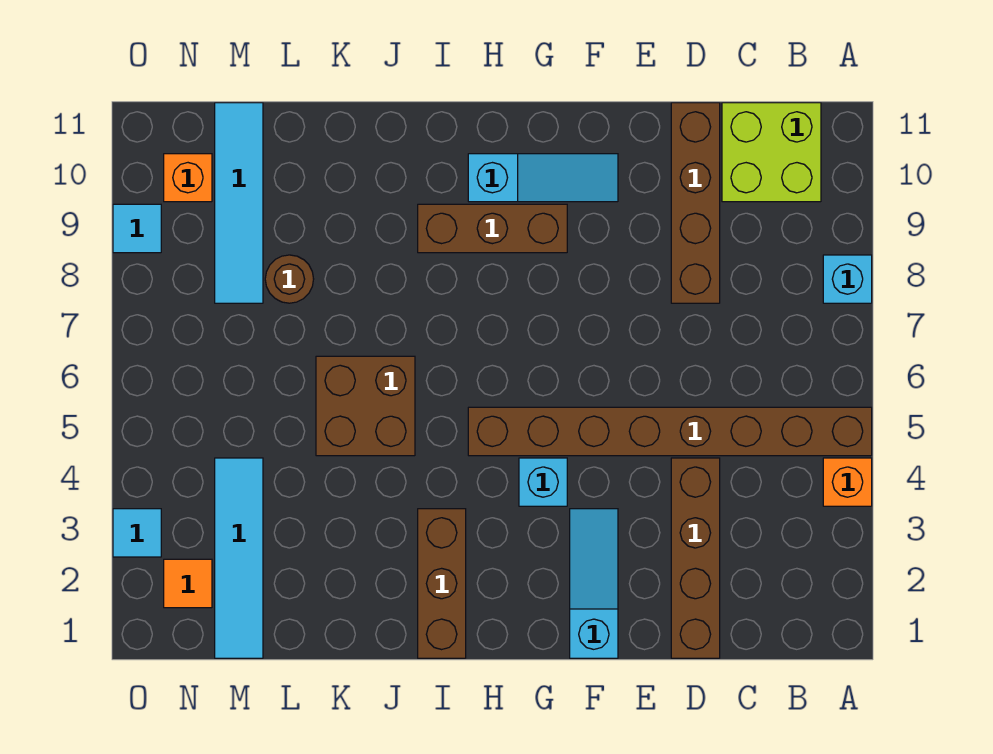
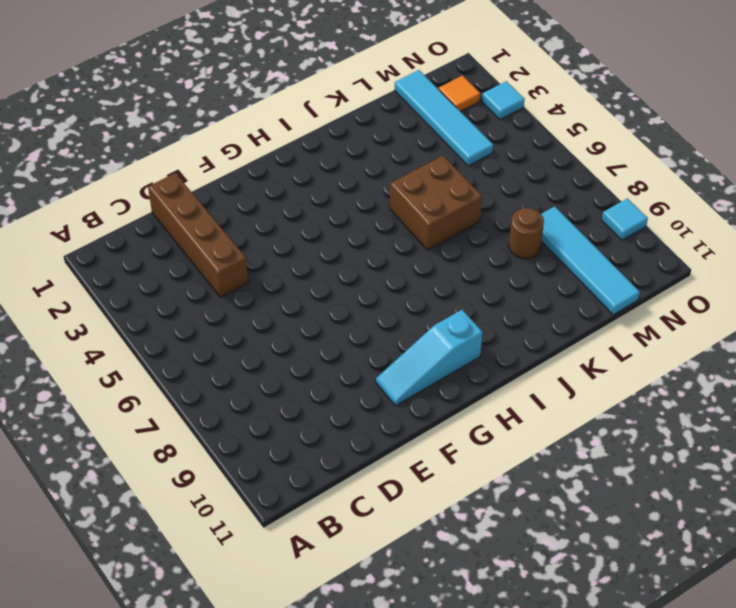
none -> orange brick A4 level 1
none -> brown brick A5:H5 level 1
none -> cyan brick A8 level 1

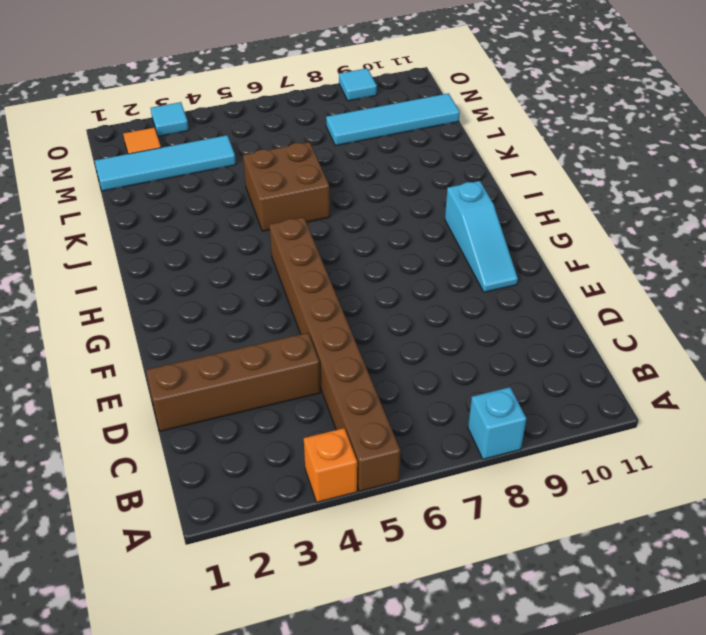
none -> lime brick B10:C11 level 1
none -> brown brick D8:D11 level 1
none -> cyan slope F1:F3 level 1 top 1

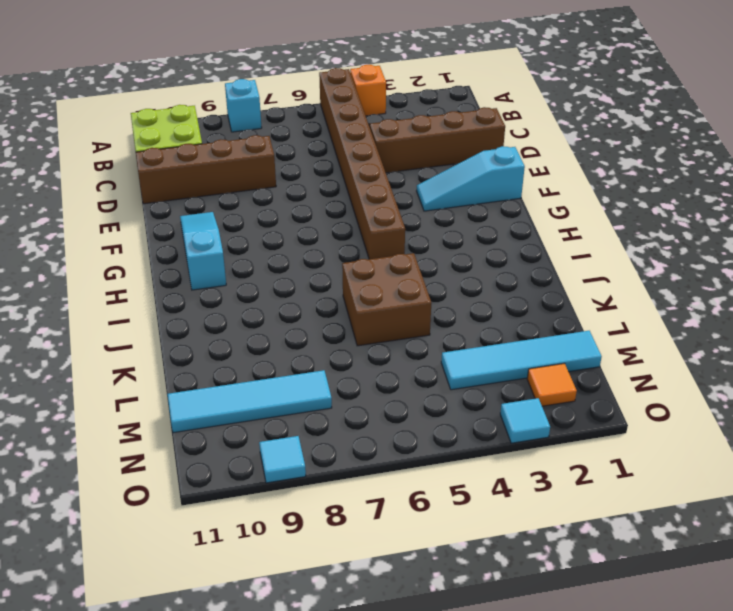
none -> cyan brick G4 level 1
none -> brown brick G9:I9 level 1
none -> brown brick I1:I3 level 1

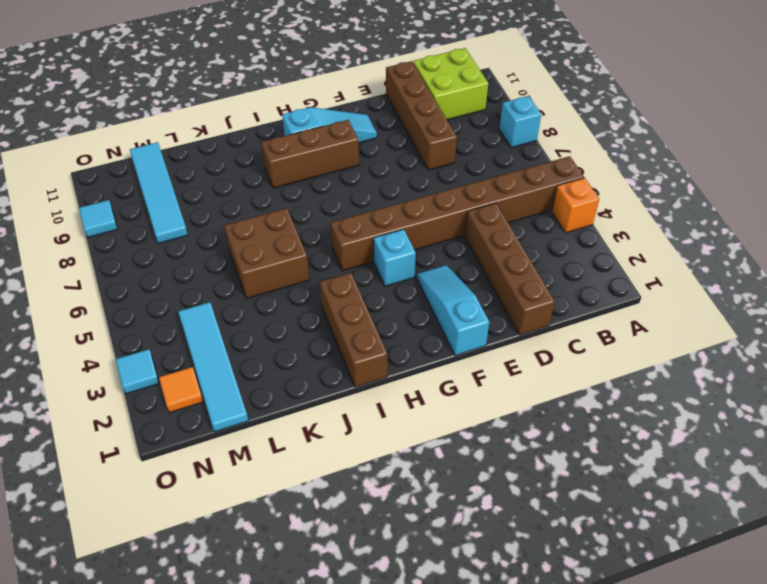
none -> brown round brick L8 level 1
none -> orange brick N10 level 1

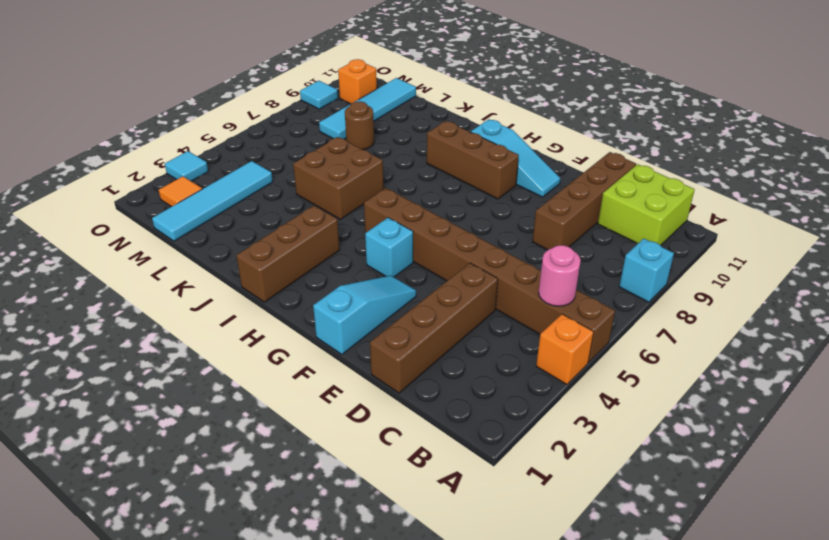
pink round brick B5 level 2 -> none

